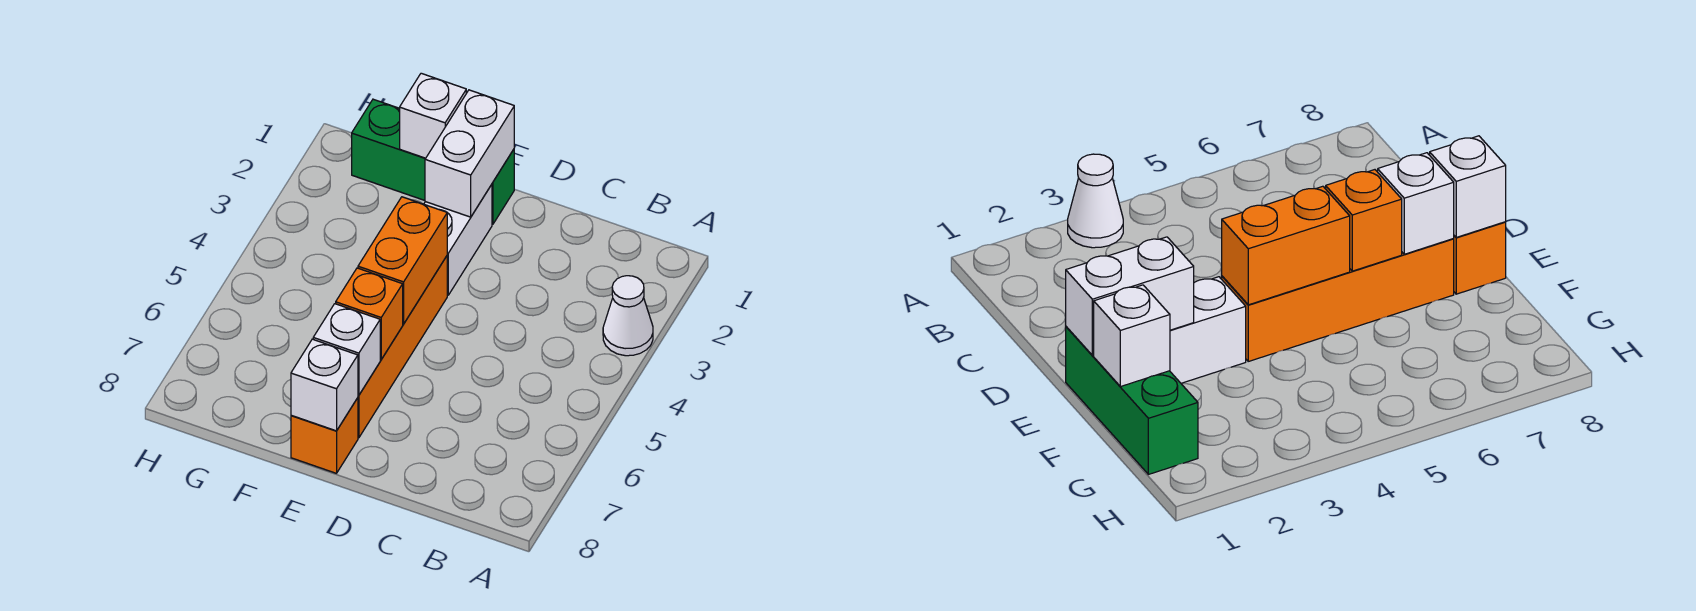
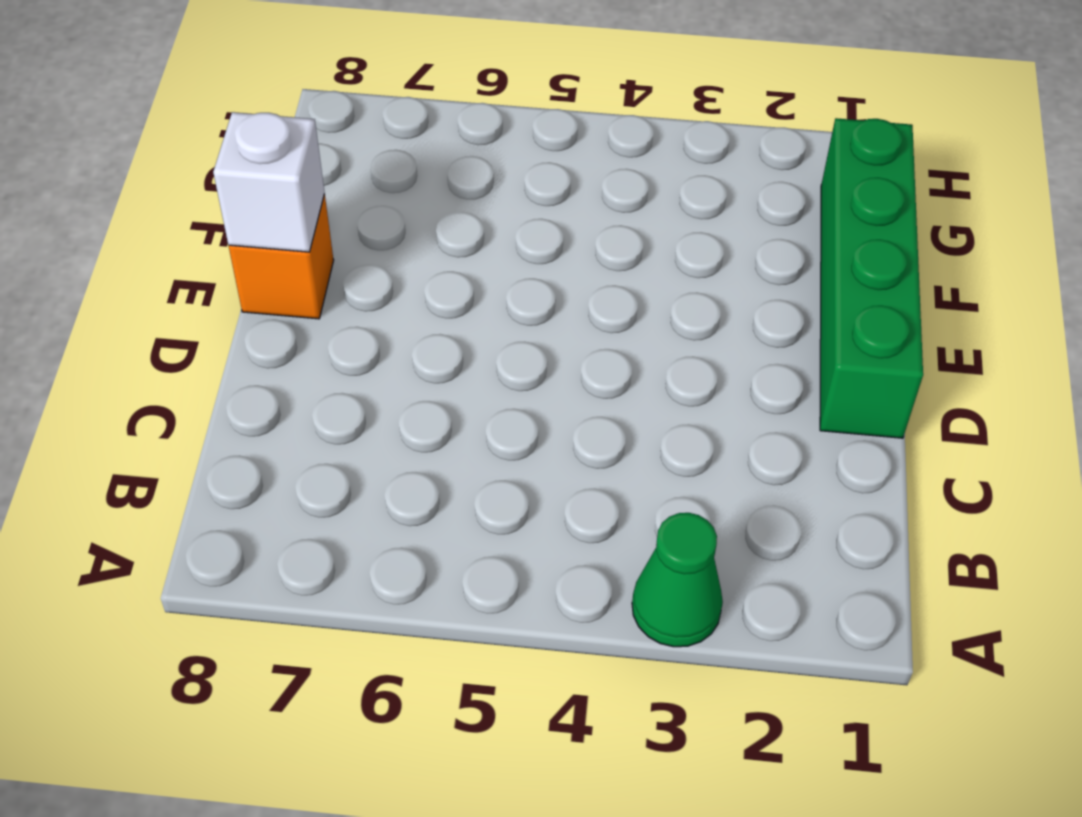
green cone A3 level 1 -> white cone A3 level 1
green brick D1:G1 level 1 -> green brick E1:G1 level 1
none -> white brick E2:E3 level 1
none -> orange brick E4:E7 level 1

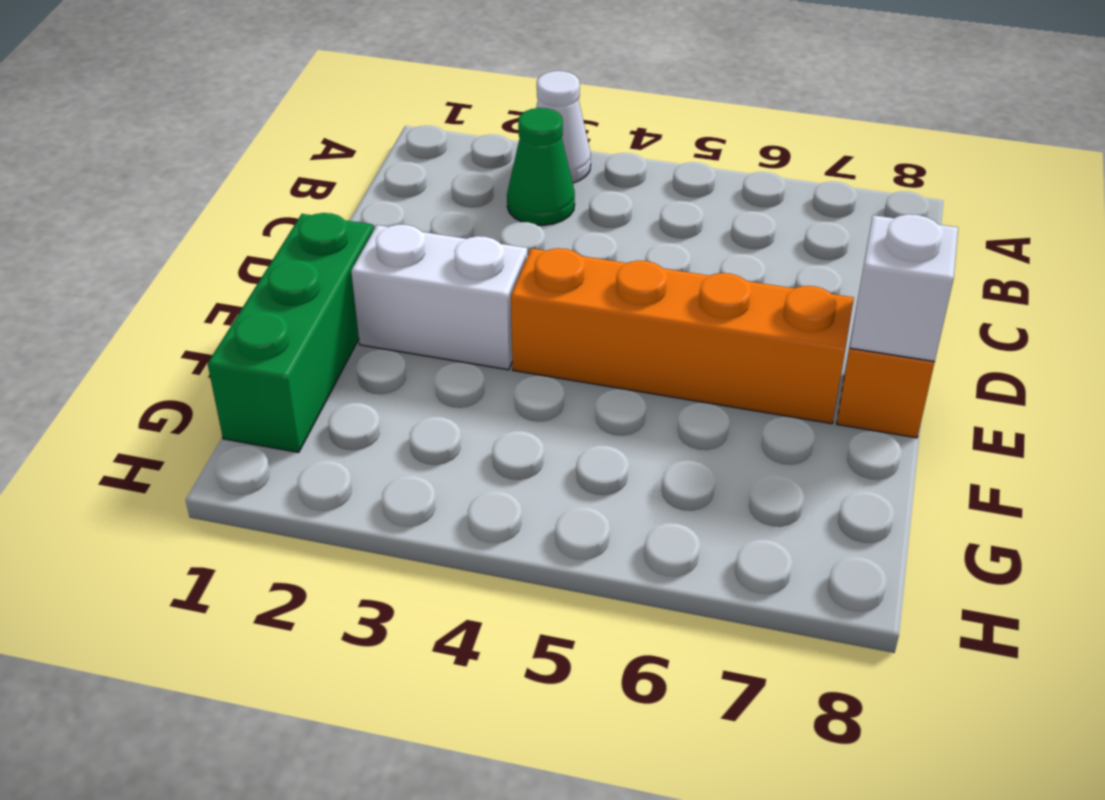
green cone B3 level 1 -> none
none -> white brick E1:E2 level 2
none -> orange brick E4:E5 level 2

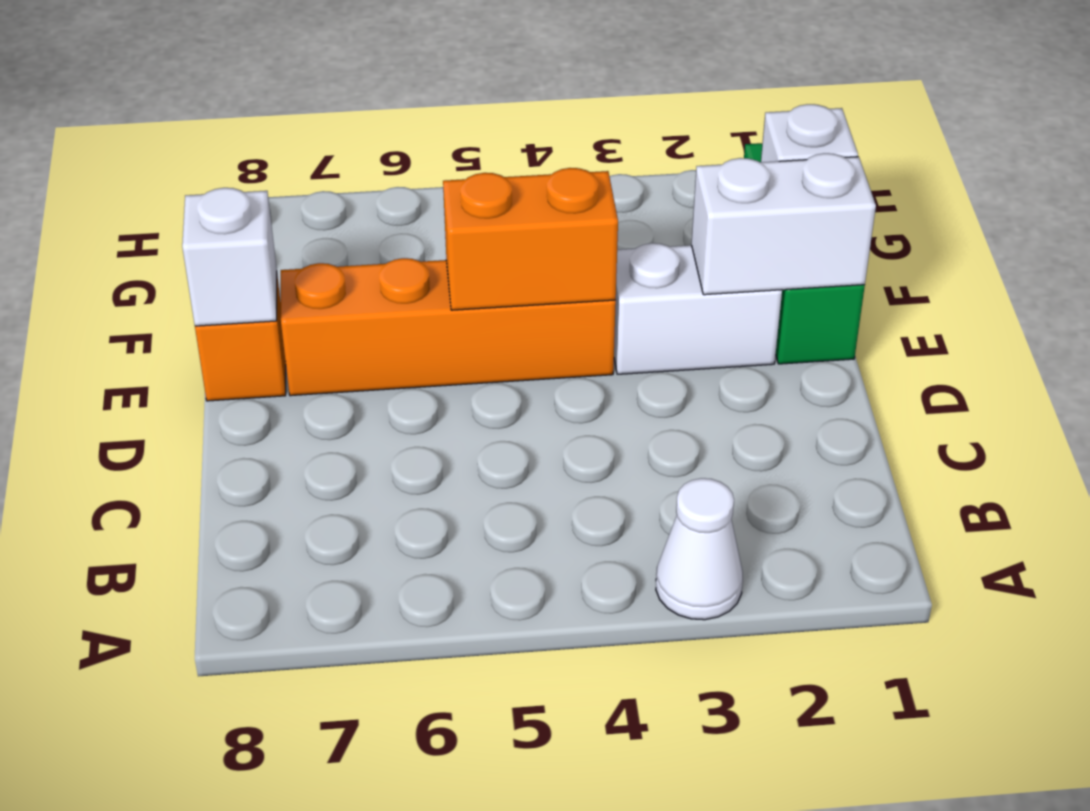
none -> orange brick E6 level 2
none -> white brick E7 level 2

